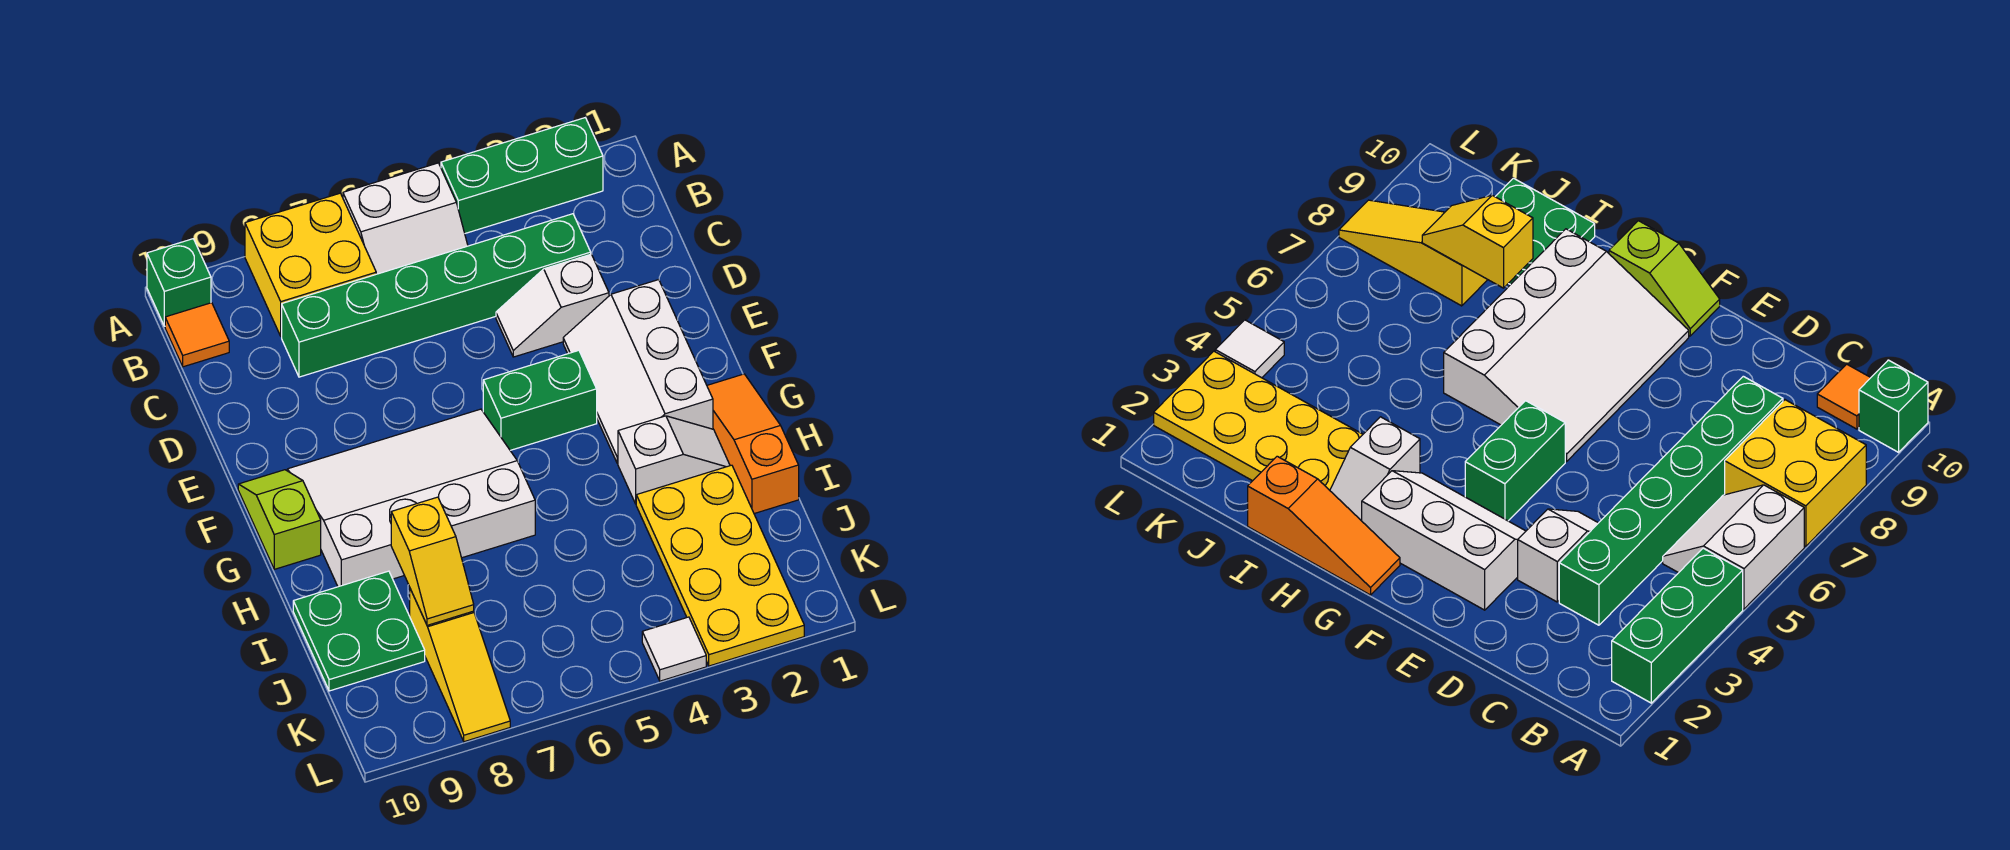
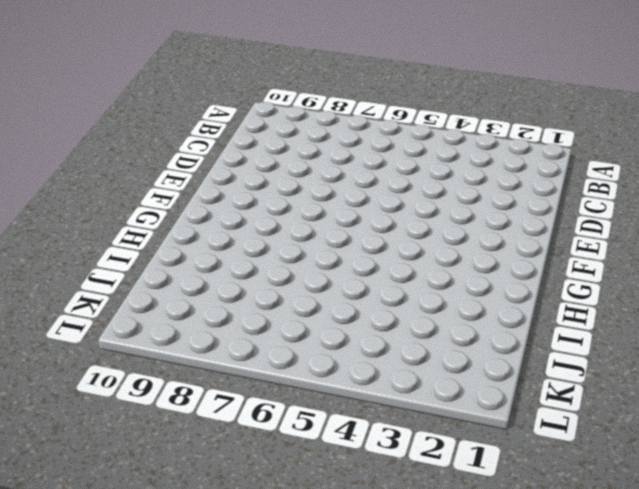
none -> green brick A2:A4 level 1
none -> white slope A5:B6 level 1 top A
none -> yellow brick A7:B8 level 1

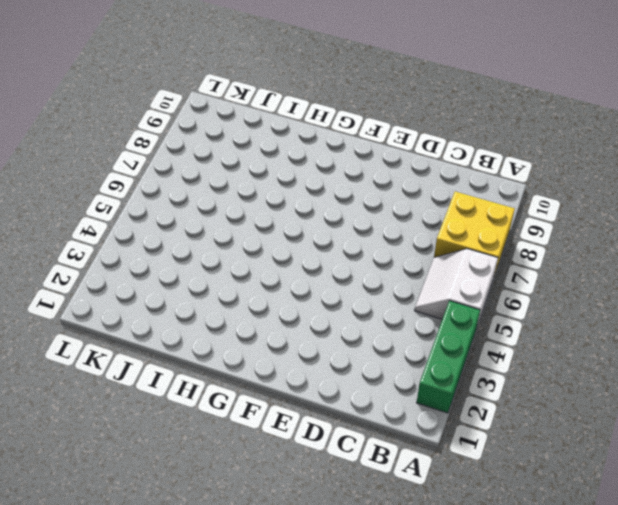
none -> green brick A10 level 1
none -> orange tile B10 level 1
none -> green brick C3:C8 level 1

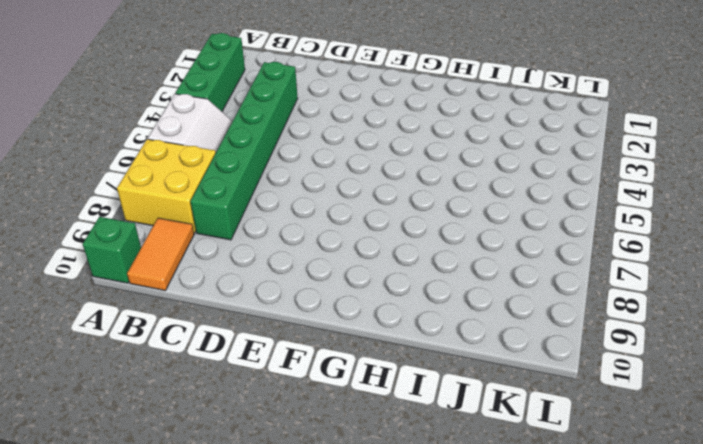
orange tile B9:B10 level 1 -> orange tile B10 level 1
none -> white slope D3:D4 level 1 top 3
none -> white slope E2:G3 level 1 top 2
none -> green brick F4:F5 level 1

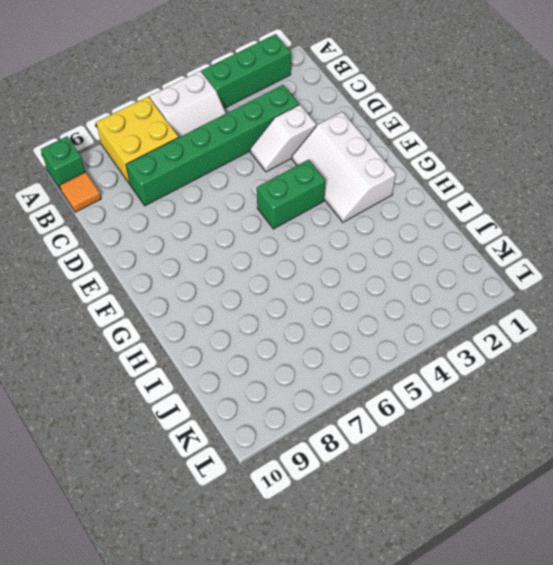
none -> white slope F6:H9 level 1 top H
none -> lime slope F10:G10 level 1 top G
none -> orange slope G1:I1 level 1 top I

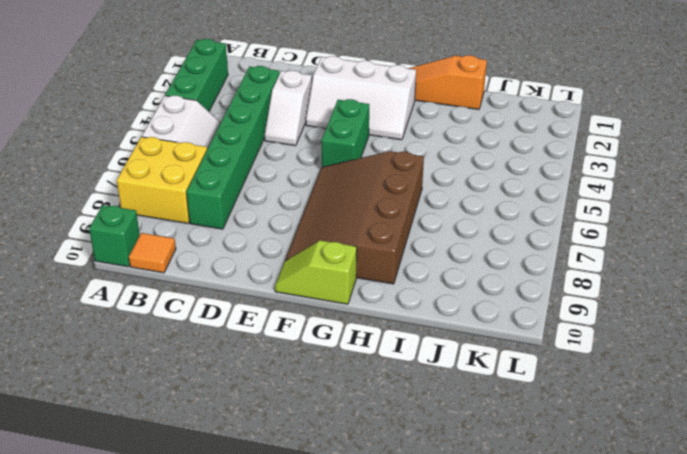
brown slope F6:H9 level 1 top H -> white slope F6:H9 level 1 top H
none -> white slope H2:H3 level 1 top 3
none -> yellow plate I2:L3 level 1
none -> green plate I9:J10 level 1

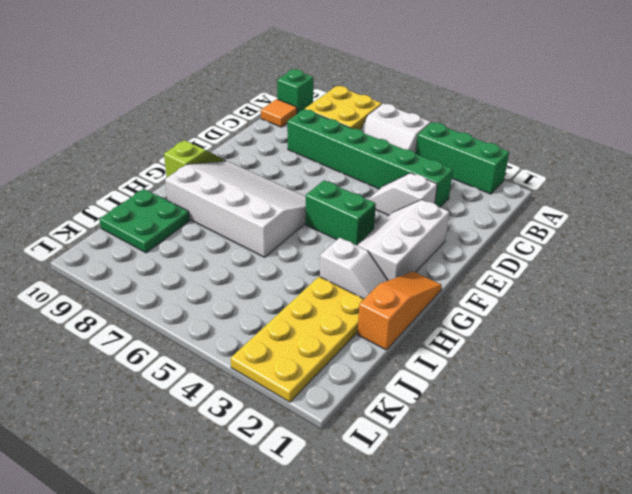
none -> yellow slope J8:L8 level 1 top J
none -> white tile L4 level 1
none -> yellow slope I8:J8 level 2 top I

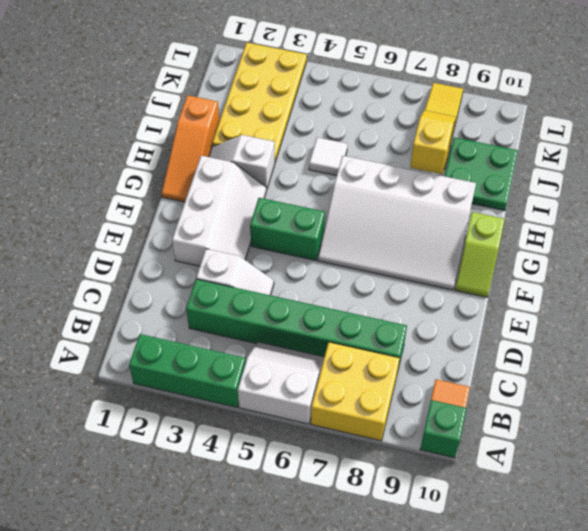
white tile I5 level 1 -> white tile L4 level 1

